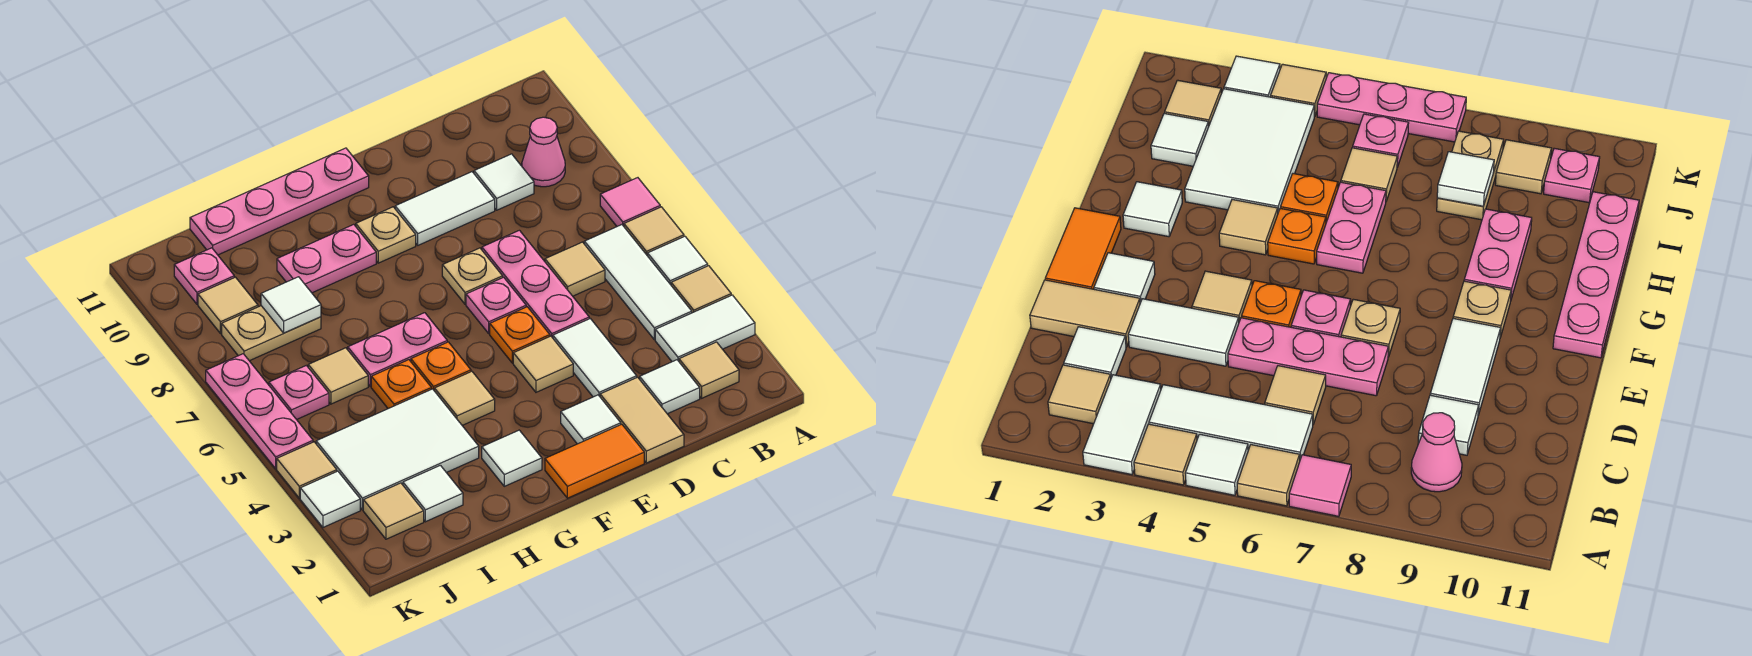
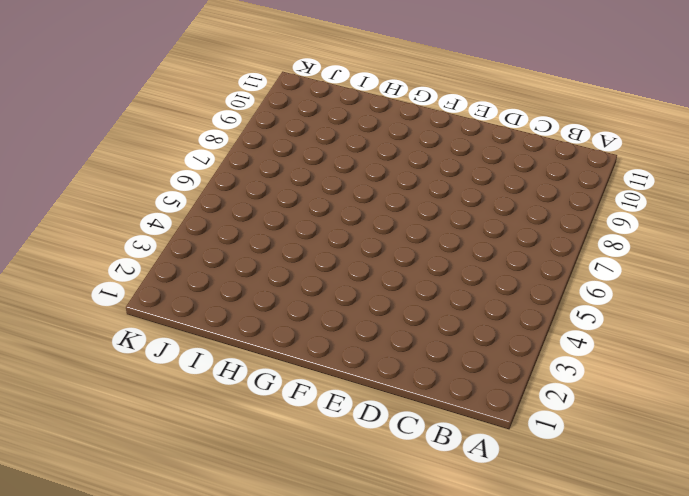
none -> white tile A3:B3 level 1
none -> tan tile A4 level 1
none -> white tile A5 level 1
none -> tan tile A6 level 1

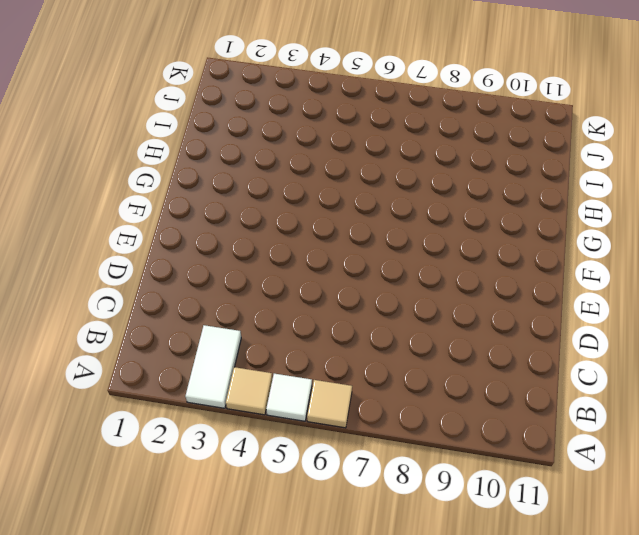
none -> pink tile A7 level 1
none -> tan tile B2 level 1
none -> white tile B4:B6 level 1
none -> pink cone B9 level 1

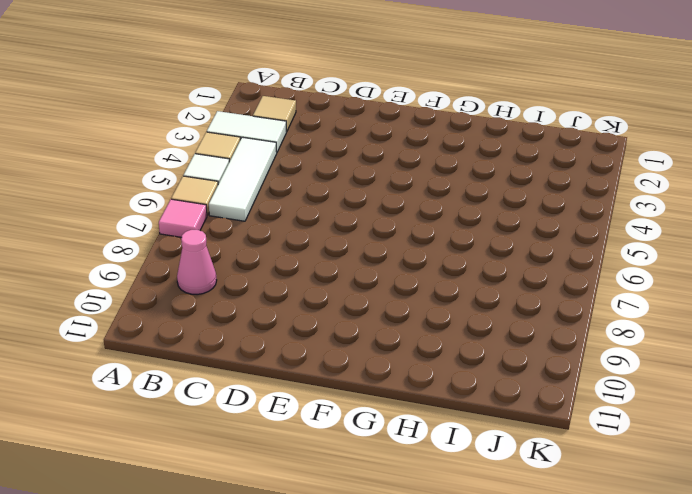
none -> white tile C2 level 1
none -> tan tile C6 level 1
none -> white tile C9 level 1
none -> tan tile D1:D2 level 1

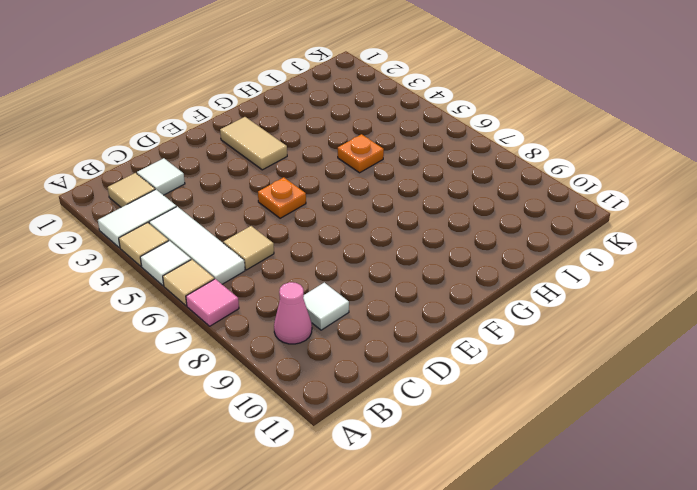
tan tile F2:F3 level 1 -> tan tile D1:D2 level 1
none -> white tile D3:D4 level 1
none -> pink plate D5:D7 level 1
none -> white tile D9:E9 level 1
none -> orange tile E1:F1 level 1

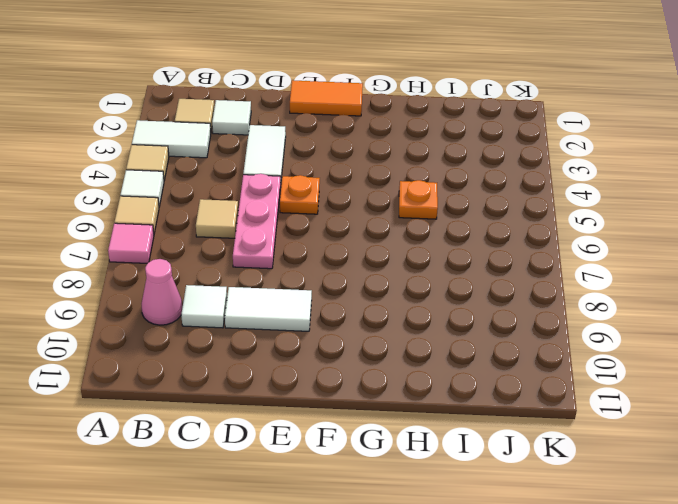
none -> white tile B4:B6 level 1
none -> tan tile D1:D2 level 1
none -> white tile E2 level 1
none -> tan tile E4 level 1

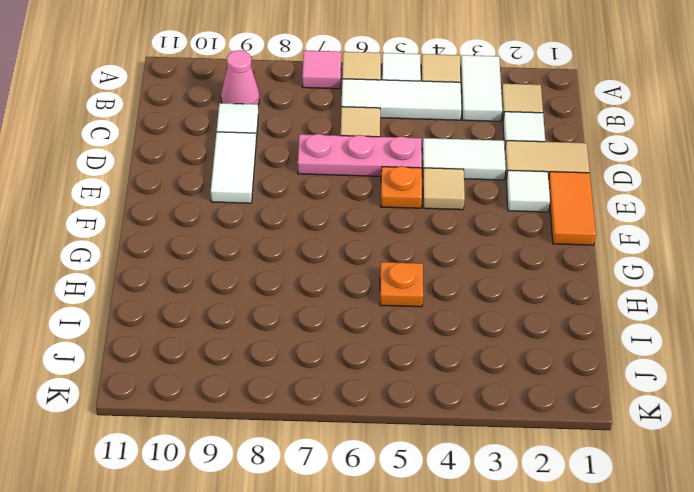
none -> pink plate E6 level 1
none -> tan plate E7 level 1
none -> tan plate F9 level 1
none -> pink plate F11:I11 level 1

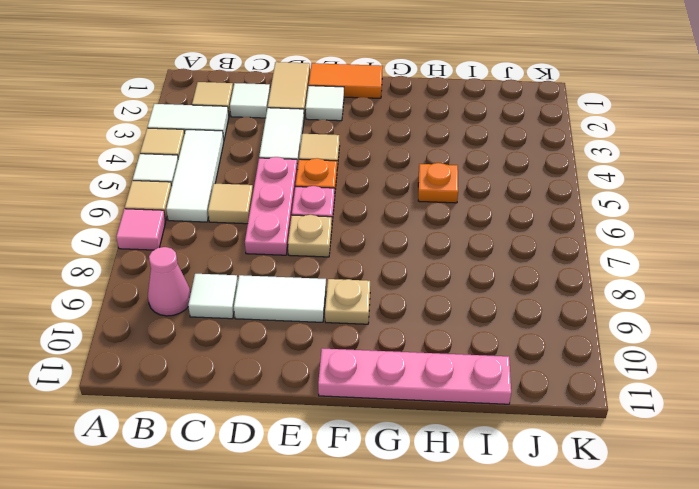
none -> white tile G2 level 1
none -> tan tile G4 level 1
none -> orange plate G5 level 1
none -> pink plate G6:H6 level 1

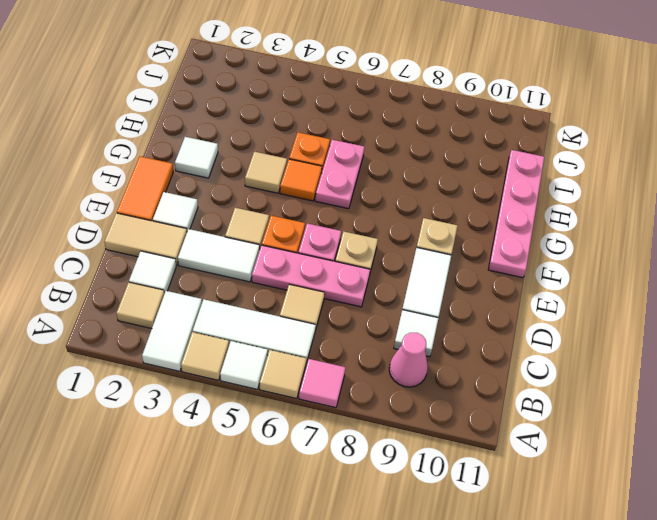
orange tile G5 level 1 -> orange plate G5 level 1
none -> pink plate G9:H9 level 1
none -> white tile H3:J4 level 1
none -> white tile I2 level 1
none -> tan tile I6 level 1

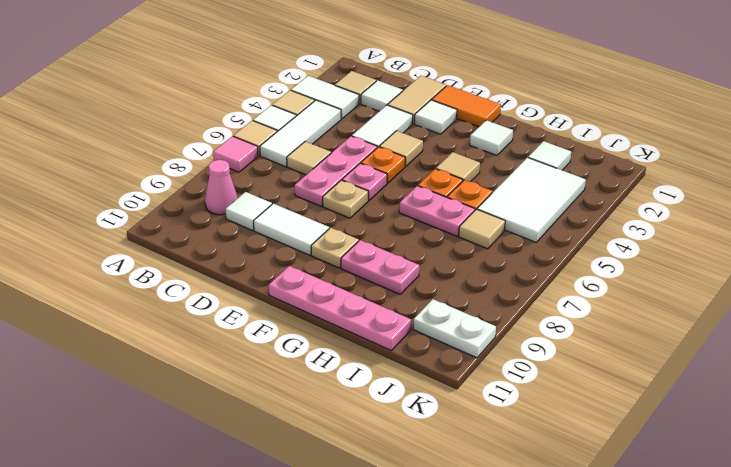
white tile I3:J5 level 1 -> white tile H3:J4 level 1
white plate J10:K10 level 1 -> pink plate J10 level 1
none -> tan plate I8:J8 level 1
none -> tan tile J2 level 1
none -> pink plate J6 level 1
none -> tan tile J9 level 1

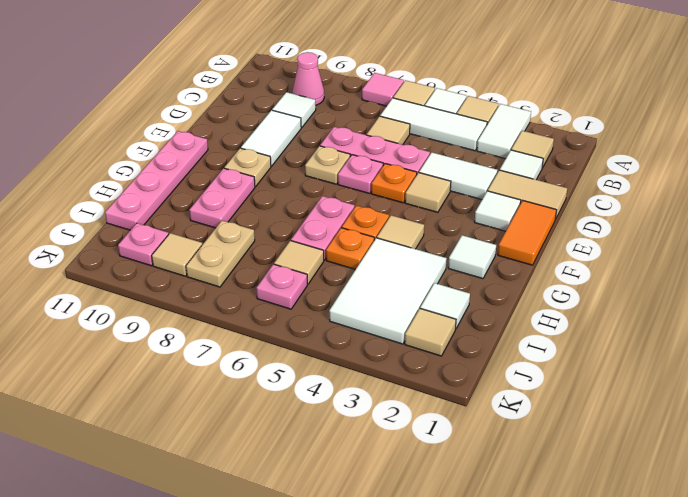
none -> white tile K3 level 1
none -> tan tile K4 level 1
none -> pink plate K5:K7 level 1
none -> white tile I8 level 2

